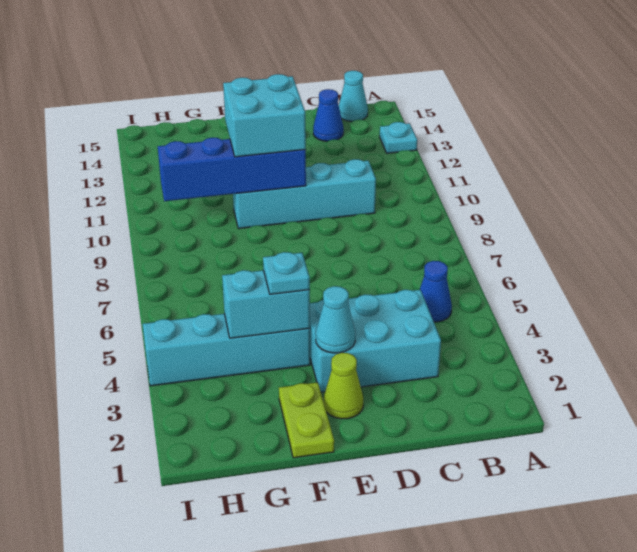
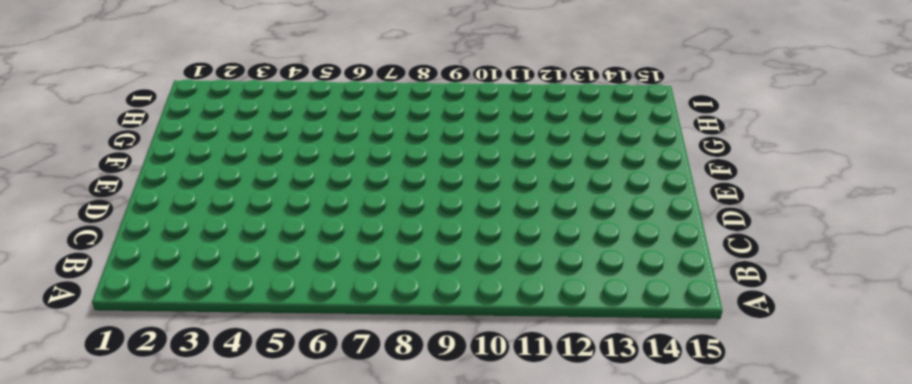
none -> cyan plate A13 level 1
none -> blue cone B5 level 1
none -> cyan cone B15 level 1

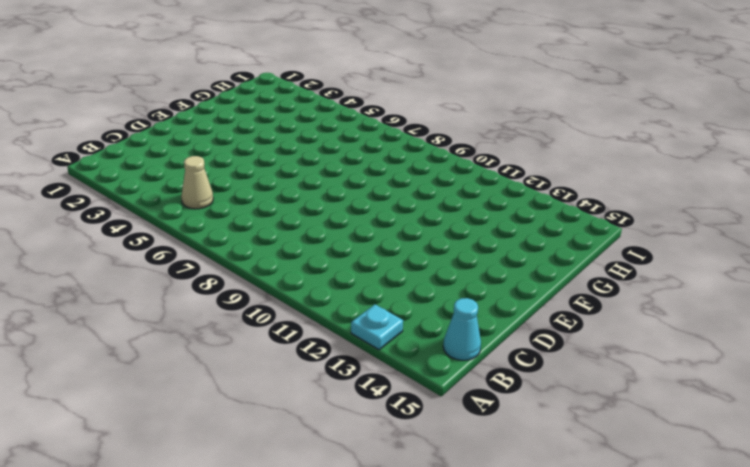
tan cone B5 level 1 -> blue cone B5 level 1
none -> cyan brick C3:E4 level 1
none -> cyan brick C10:F10 level 1
none -> blue cone C14 level 1

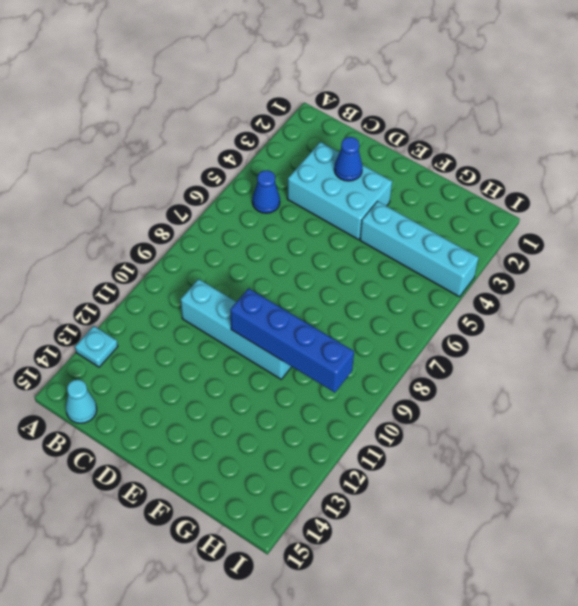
blue cone D3 level 2 -> blue cone C14 level 1
none -> lime cone E2 level 1
none -> lime plate F1:F2 level 1
none -> cyan cone E3 level 2

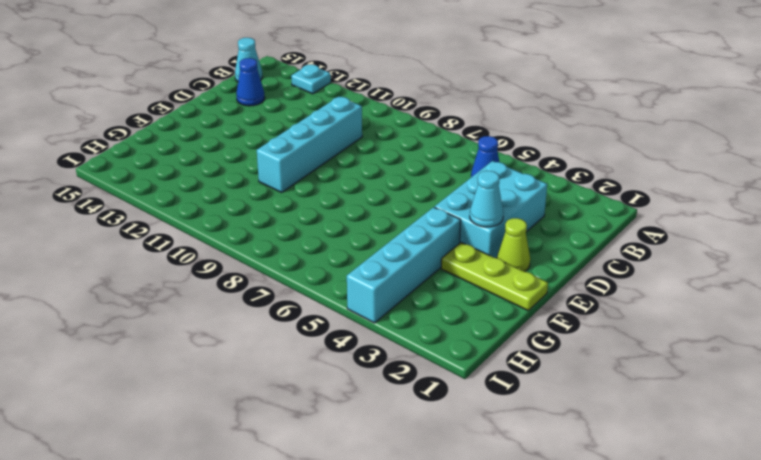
lime plate F1:F3 level 1 -> lime plate F1:F2 level 1
none -> blue brick E10:H10 level 2
none -> cyan brick F4:G4 level 2
none -> cyan brick E10:F11 level 3

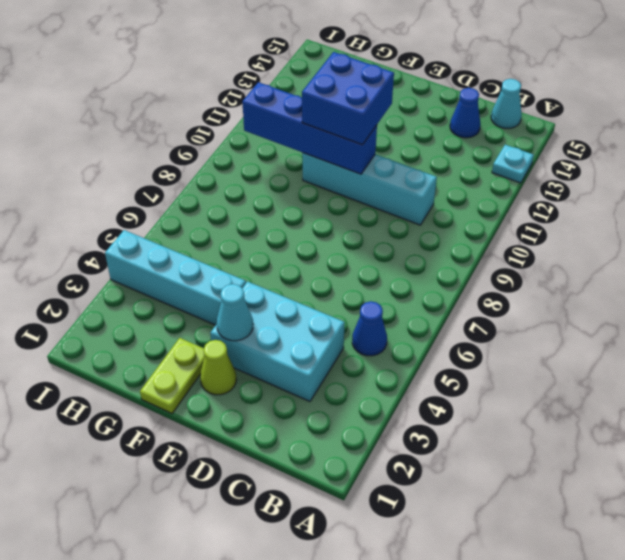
blue brick E10:F11 level 3 -> cyan brick E10:F11 level 3
none -> cyan brick F4:G4 level 2
none -> cyan plate F4 level 3

